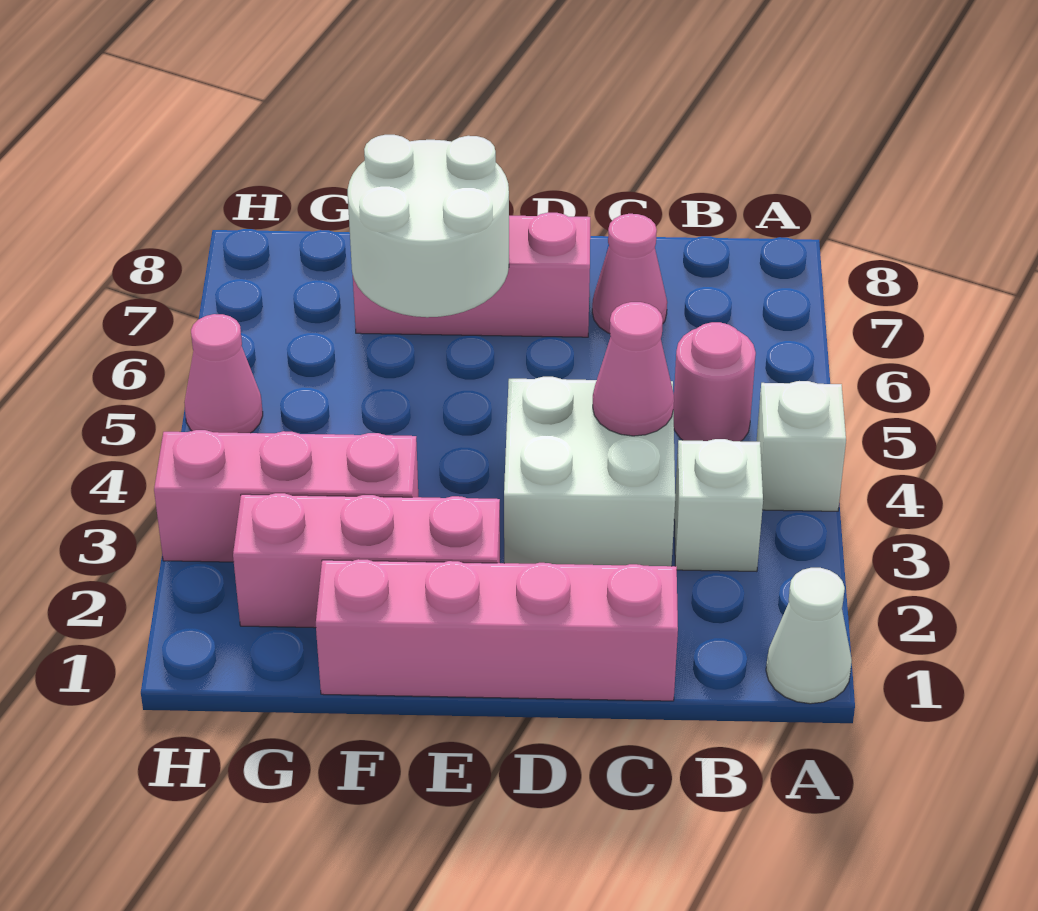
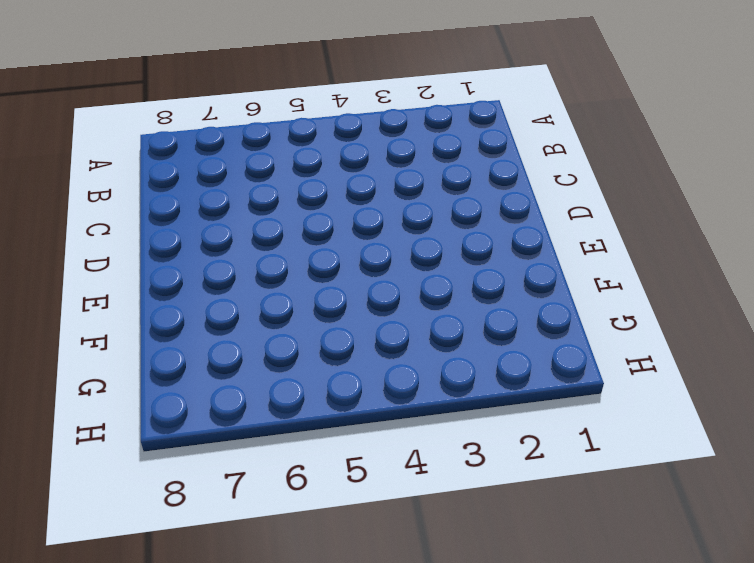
none -> white cone A1 level 1
none -> white brick A4 level 1
none -> white brick B3 level 1

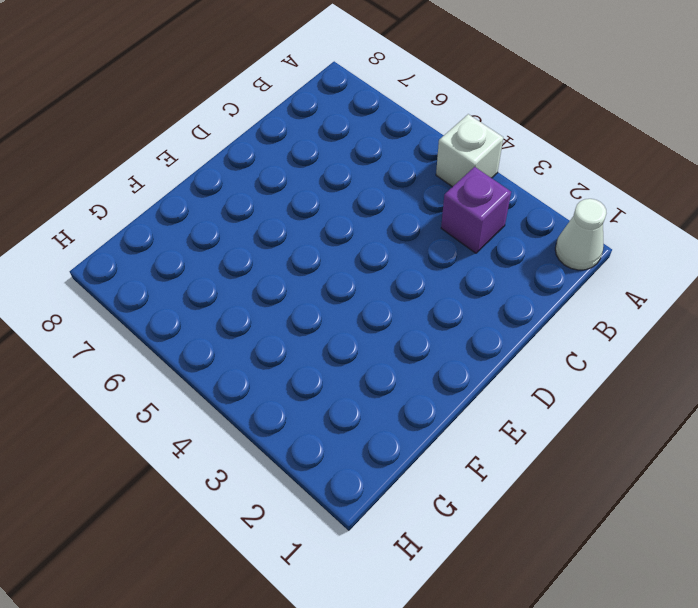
purple brick B3 level 1 -> white brick B3 level 1
none -> pink round brick B5 level 1
none -> pink brick C1:F1 level 1
none -> white brick C3:D4 level 1

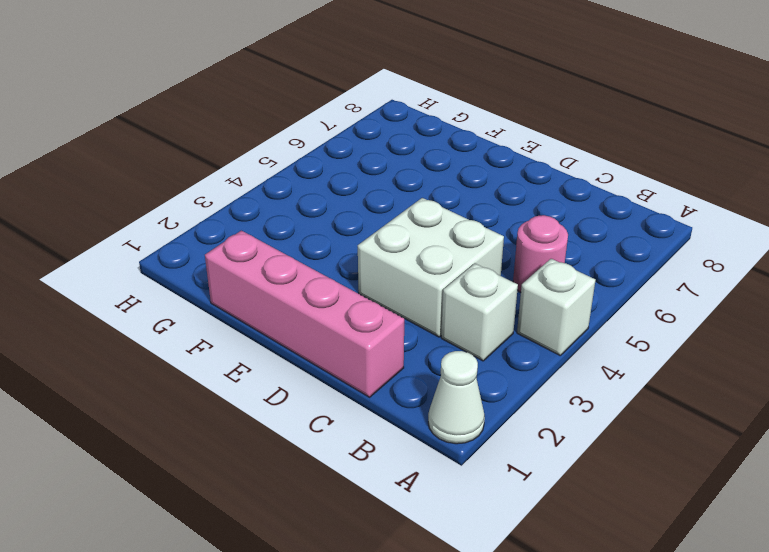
none -> pink cone C7 level 1
none -> pink brick D7:F7 level 1
none -> pink brick E2:G2 level 1

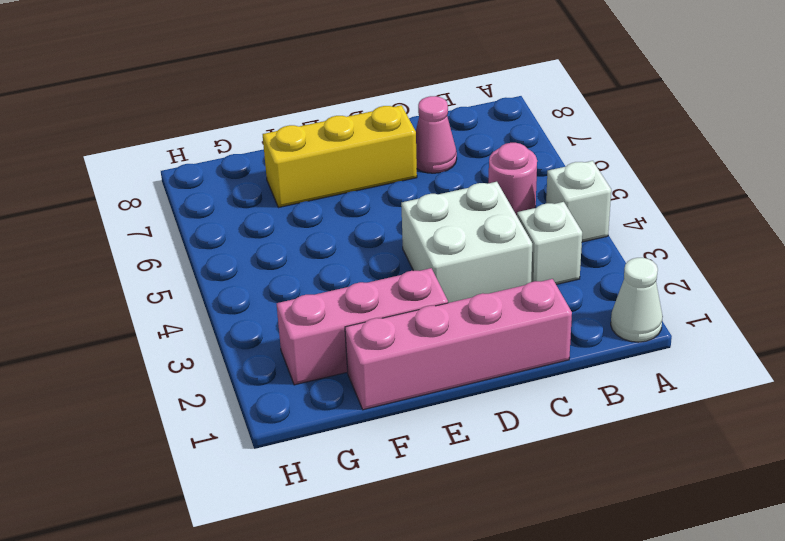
yellow brick D7:F7 level 1 -> pink brick D7:F7 level 1
none -> pink brick F3:H3 level 1
none -> pink cone H5 level 1
none -> pink cone C4 level 2

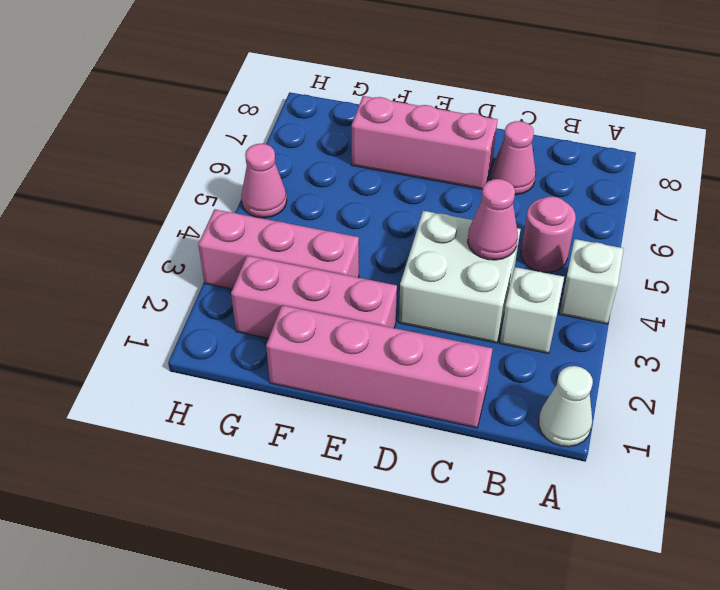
none -> white round brick E6:F7 level 2

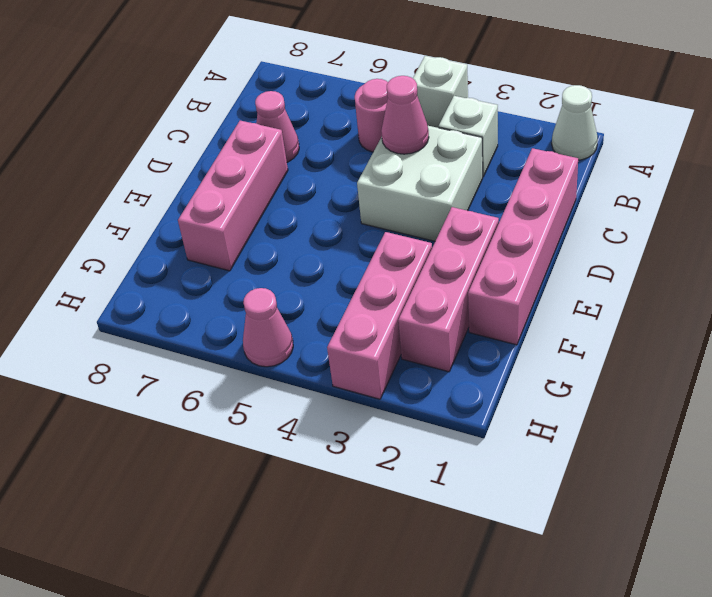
none -> white round brick E6:F7 level 2

